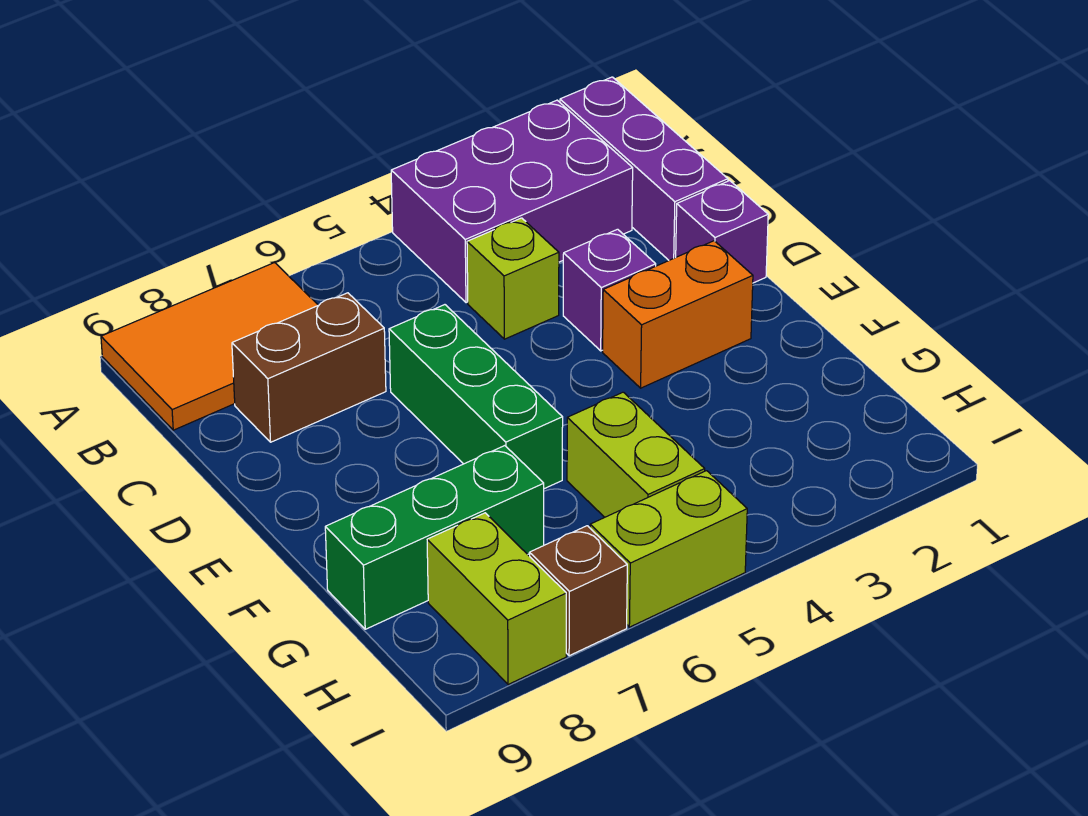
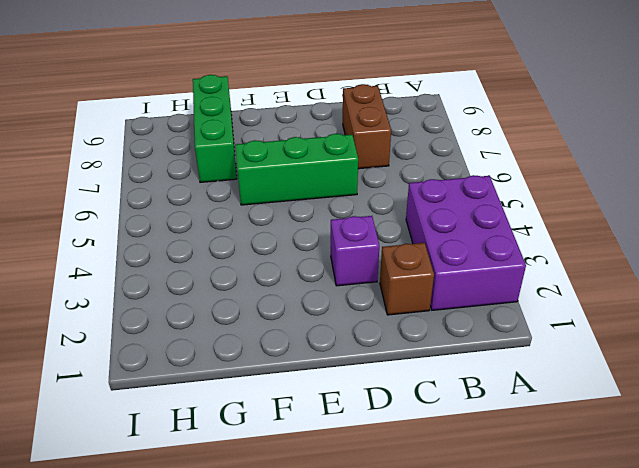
brown brick C2 level 1 -> brown brick I7 level 1
none -> purple brick A1:C1 level 1
none -> orange tile A7:B9 level 1
none -> lime brick C4 level 1

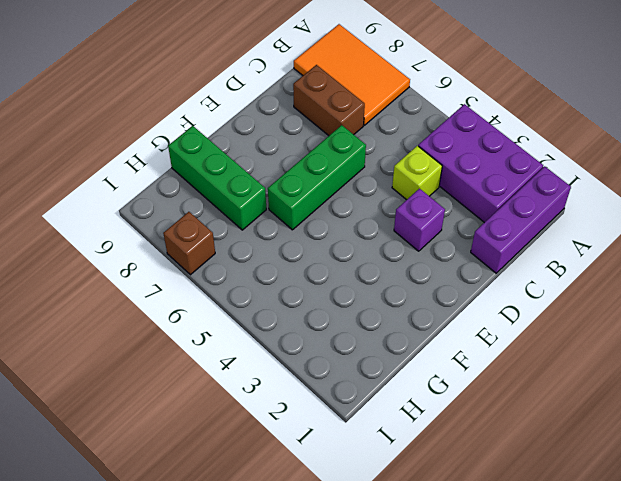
none -> purple brick D1 level 1
none -> orange brick E2:E3 level 1
none -> lime brick G5:H5 level 1

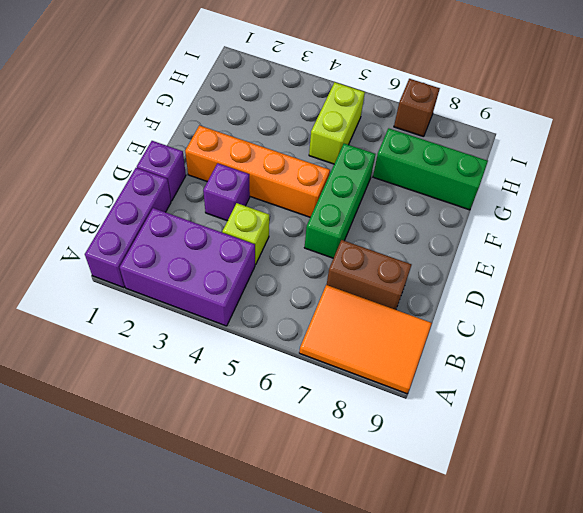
orange brick E2:E5 level 1 -> orange brick E2:E3 level 1
none -> lime brick H8:I8 level 1
none -> lime brick I5:I6 level 1

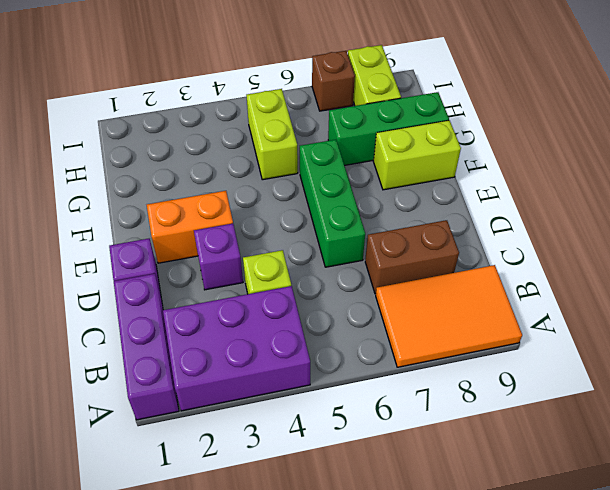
lime brick F8:F9 level 1 -> lime brick I5:I6 level 1

